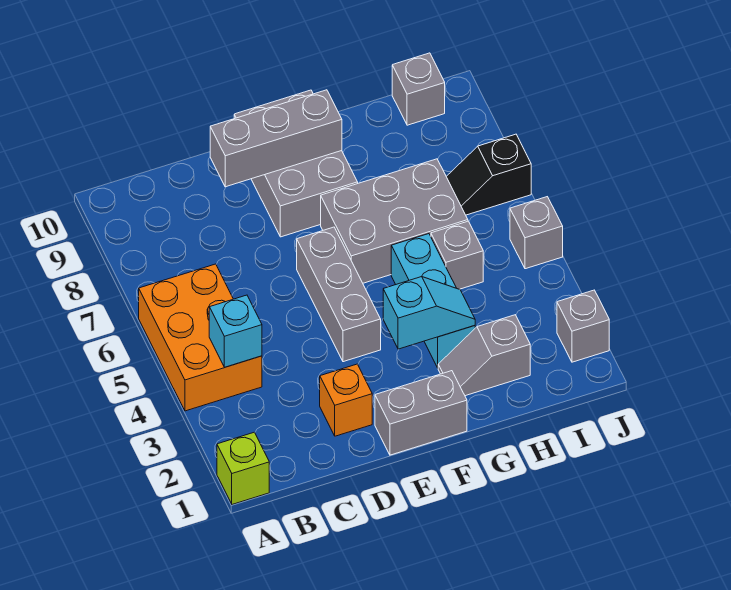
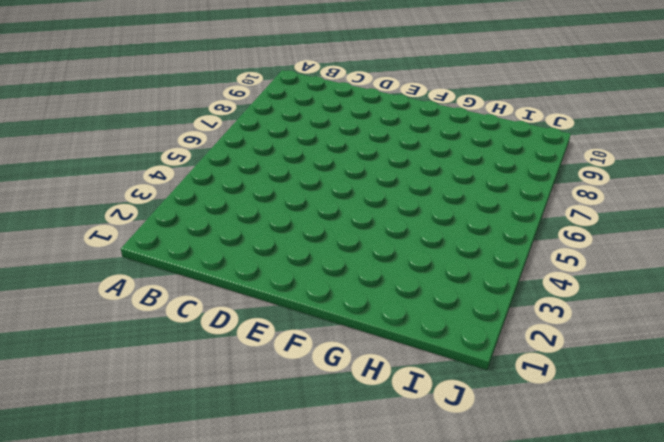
none -> lime brick A1 level 1
none -> orange brick A4:B6 level 1
none -> orange brick D2 level 1

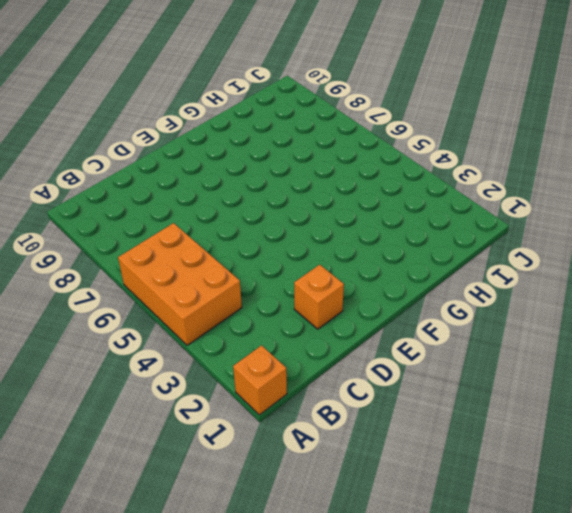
orange brick A1 level 1 -> lime brick A1 level 1
none -> grey brick E1:F1 level 1
none -> grey brick E4:E6 level 1
none -> grey brick E8:F10 level 1

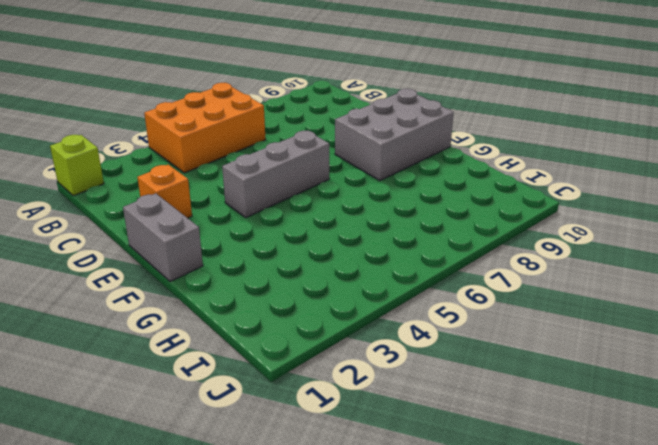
none -> grey brick F6:H7 level 1
none -> grey slope G2:H2 level 1 top H
none -> cyan brick G3:G5 level 1

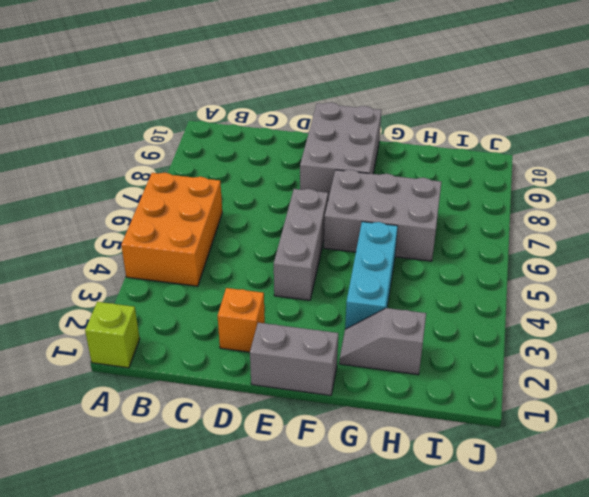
none -> grey brick H5 level 1
none -> black slope I7:J7 level 1 top J
none -> grey brick I10 level 1

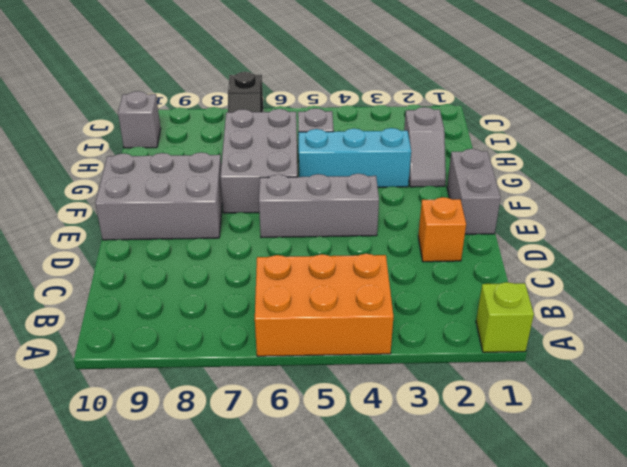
none -> grey brick J2 level 1
none -> grey brick J5 level 1
none -> cyan brick B4 level 2

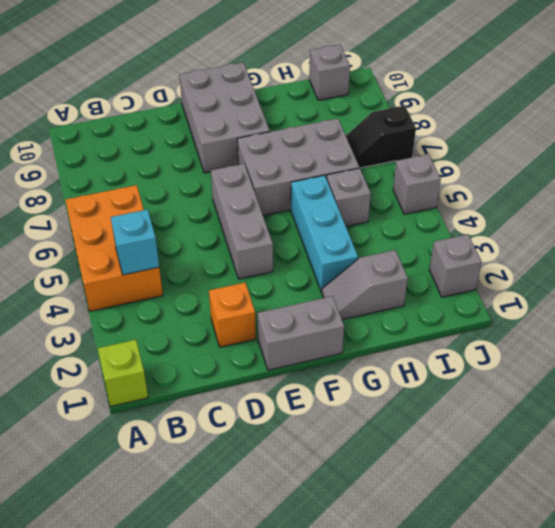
none -> grey brick D9:F9 level 2
none -> cyan slope F3:G3 level 2 top F

